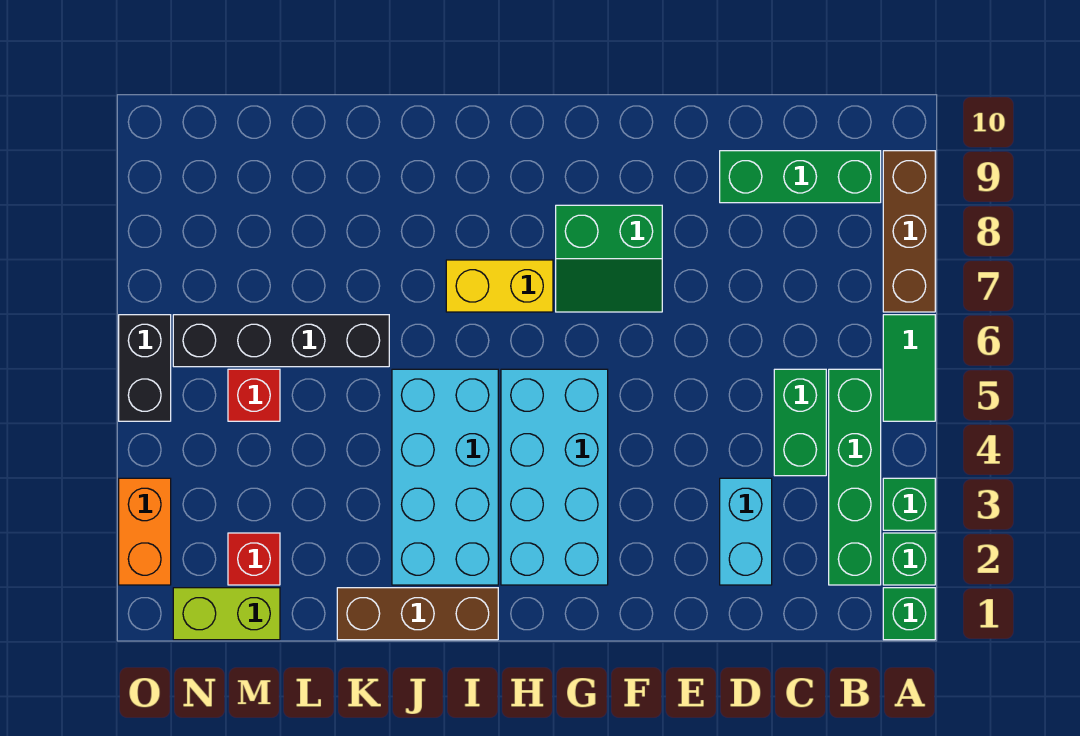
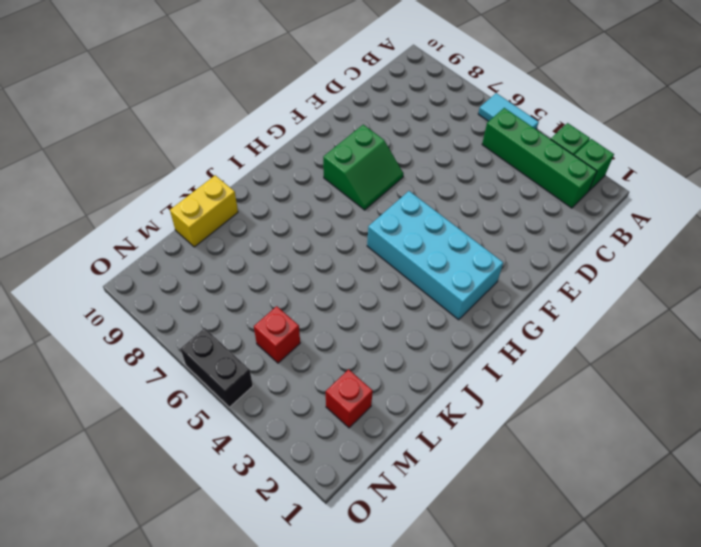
cyan tile A5:A6 level 1 -> green tile A5:A6 level 1
yellow brick K10:L10 level 1 -> yellow brick H7:I7 level 1
none -> green brick A1 level 1
none -> brown brick A7:A9 level 1
none -> green brick B9:D9 level 1

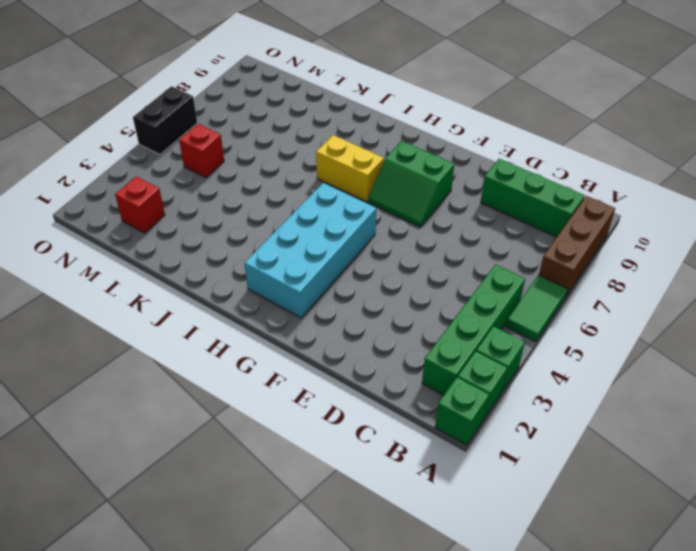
none -> green brick C4:C5 level 1
none -> cyan brick D2:D3 level 1
none -> brown brick I1:K1 level 1

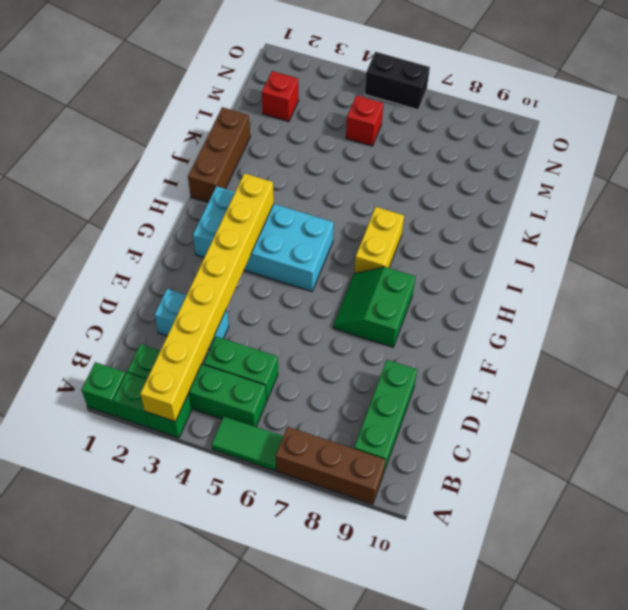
yellow brick A3:H3 level 2 -> none
none -> cyan brick I2:J5 level 1
none -> black brick K6:N6 level 1
none -> lime brick M1:N1 level 1

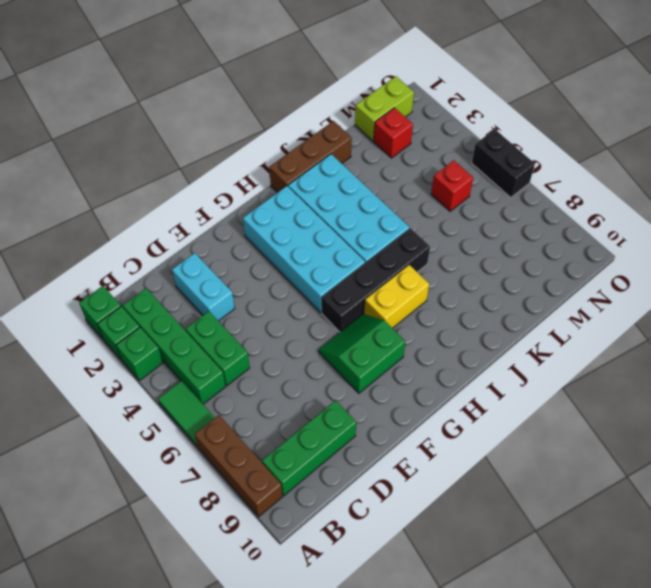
black brick G6:J6 level 1 -> black brick K6:N6 level 1
none -> orange brick O2:O3 level 1

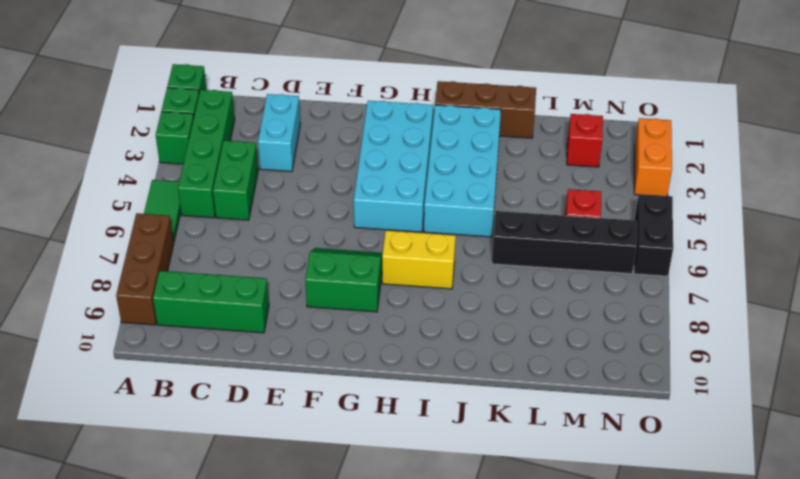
none -> lime brick M1:N1 level 1

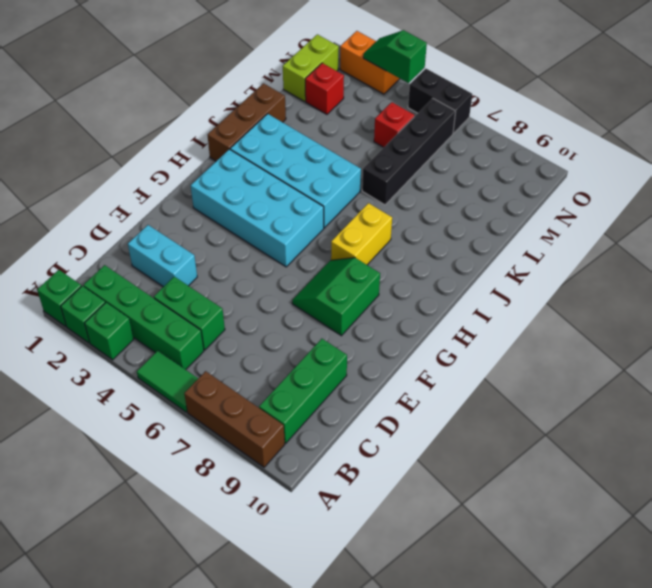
green slope O3:O4 level 2 top 4 -> none

